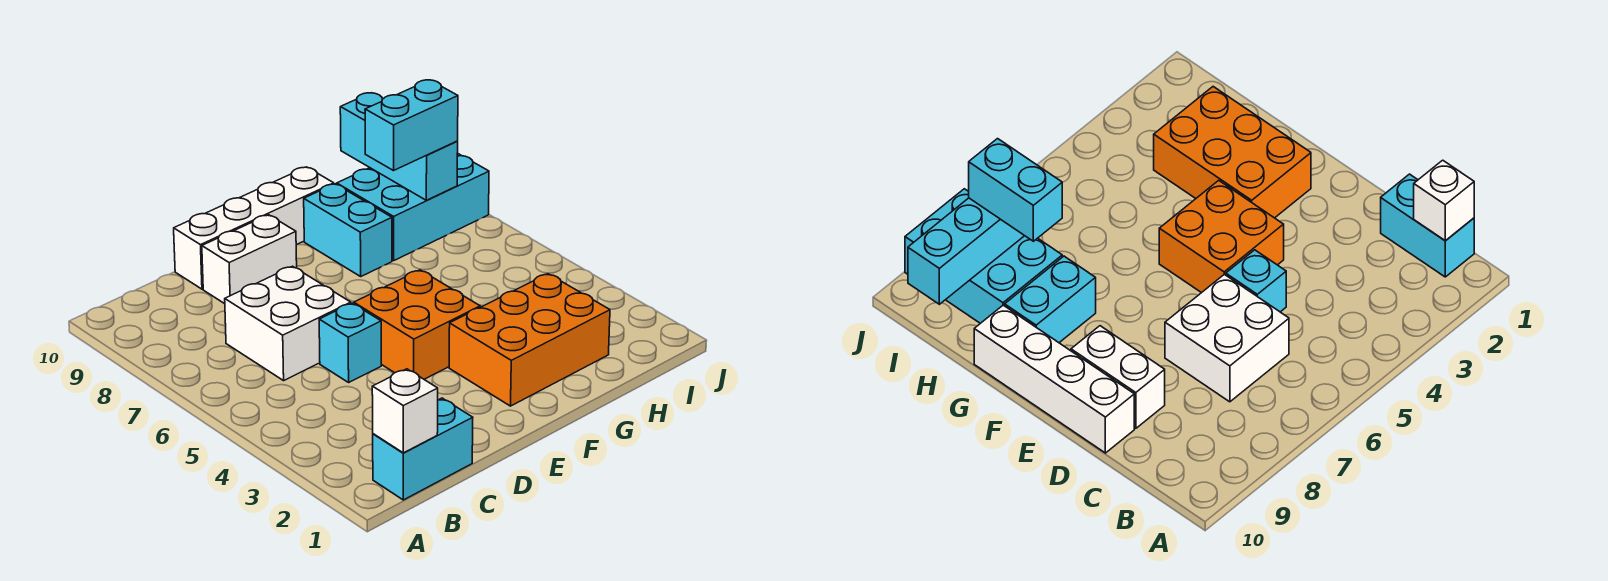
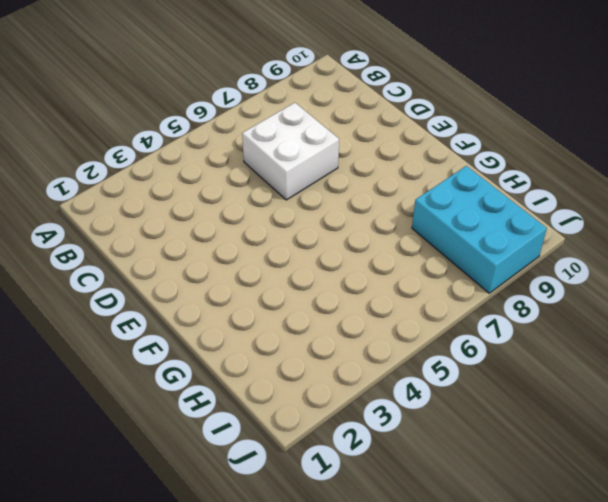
none -> cyan brick B1:C1 level 1
none -> cyan brick D5 level 1
none -> white brick D9:E9 level 1

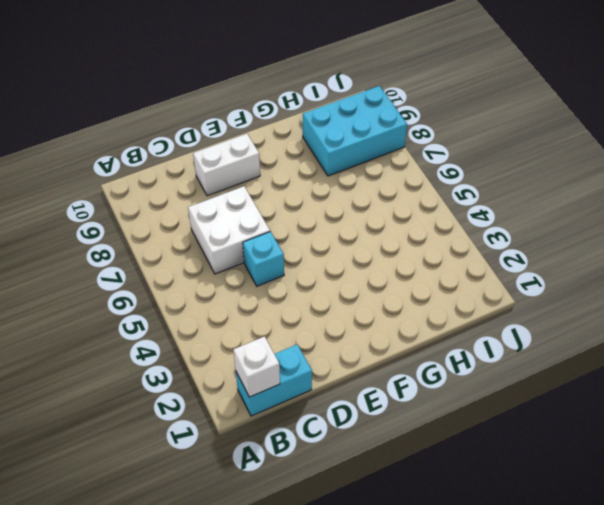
none -> white brick D10:G10 level 1
none -> orange brick E4:F5 level 1
none -> orange brick F2:H3 level 1

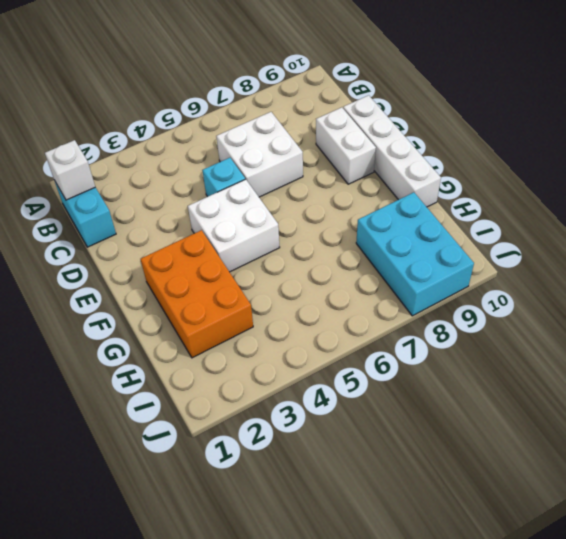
white brick E4:F5 level 1 -> orange brick E4:F5 level 1
none -> cyan brick G8:G9 level 1
none -> cyan brick I8:I10 level 2
none -> cyan brick H8:I8 level 3

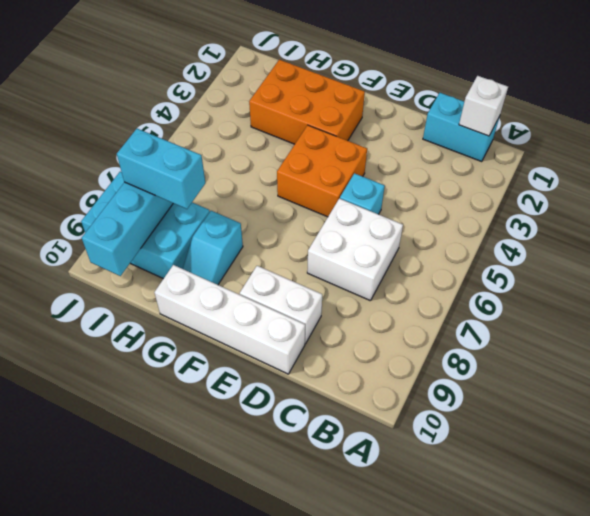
cyan slope G8:G9 level 1 top 8 -> cyan brick G8:G9 level 1

